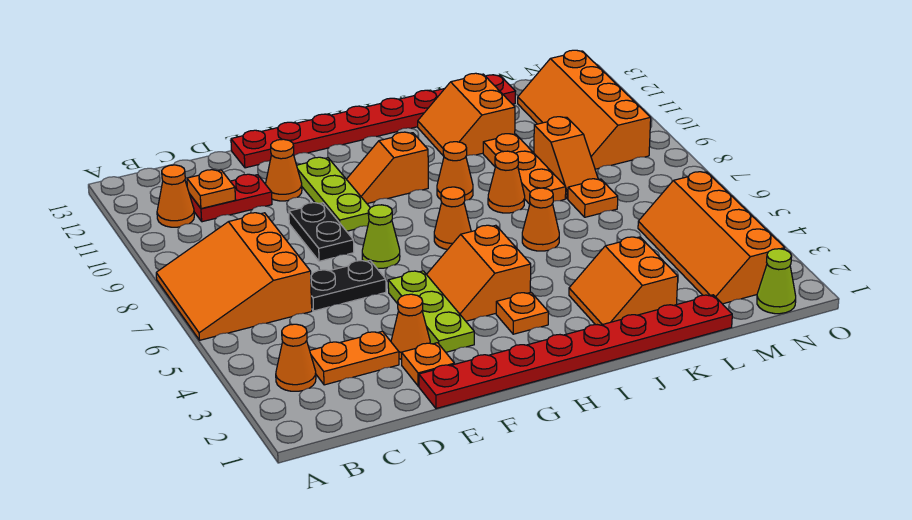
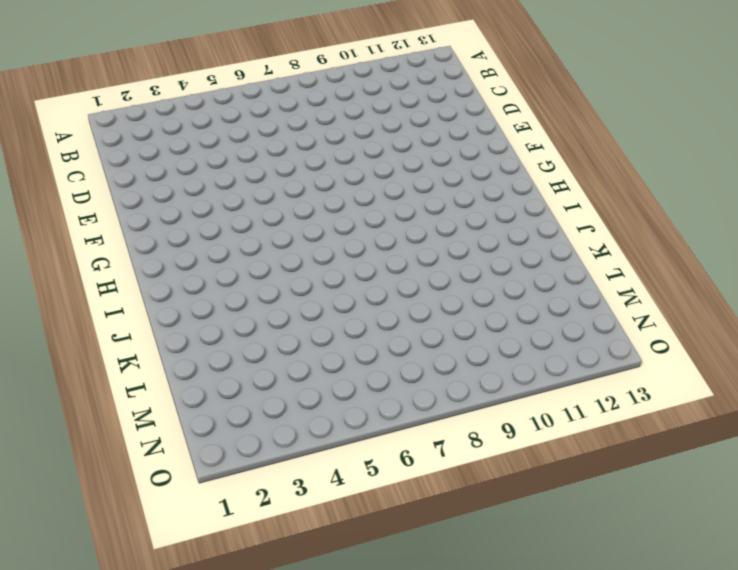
none -> orange slope A6:C8 level 1 top C
none -> orange cone B3 level 1
none -> orange cone B11 level 1
none -> orange plate C3:D3 level 1

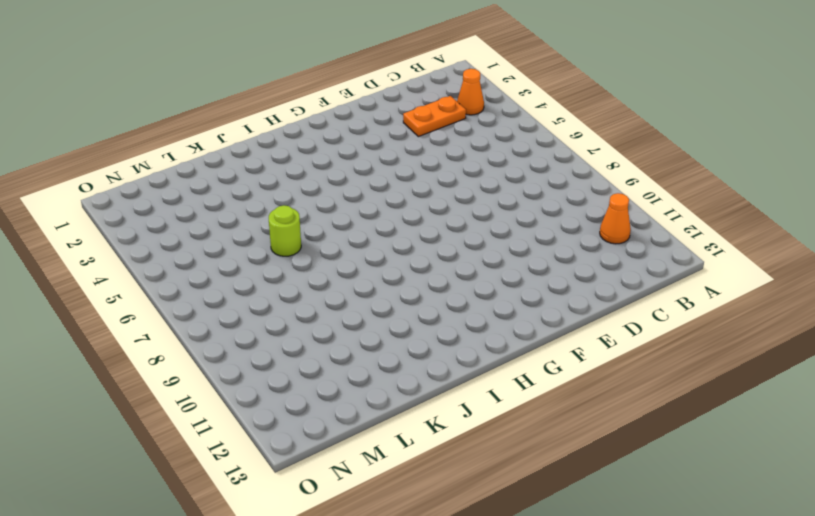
lime round brick K6 level 1 -> none
none -> orange slope A6:C8 level 1 top C
none -> red plate C11:D11 level 1
none -> black plate D6:E6 level 1
none -> red plate E1:L1 level 1

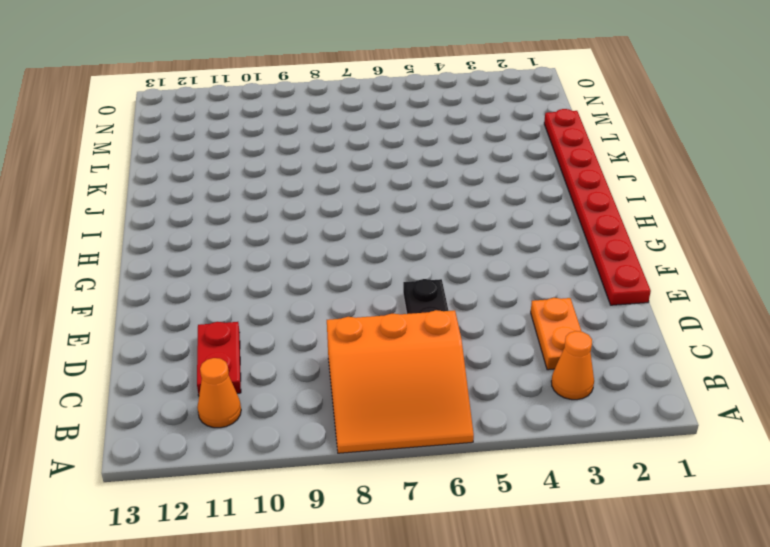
none -> orange plate E2 level 1
none -> orange cone E3 level 1
none -> black plate E8:E9 level 1
none -> orange cone E11 level 1

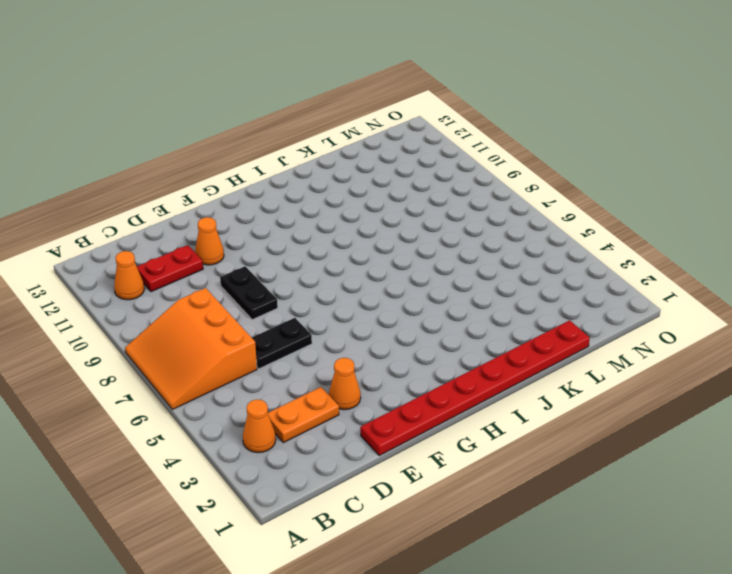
none -> orange plate E2 level 1
none -> red plate E13:L13 level 1
none -> lime plate F3:F5 level 1
none -> lime cone F7 level 1

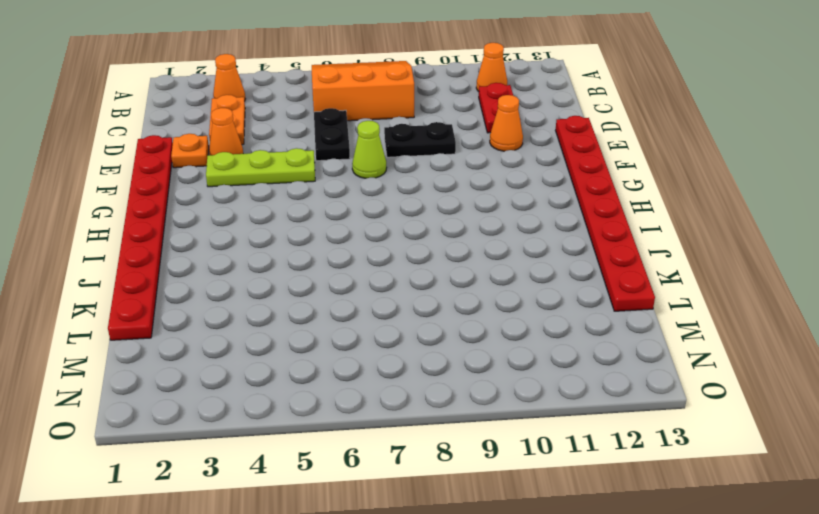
none -> lime plate F9:F11 level 1
none -> orange slope G4:H5 level 1 top H
none -> orange slope G10:H10 level 1 top H
none -> orange plate H3 level 1

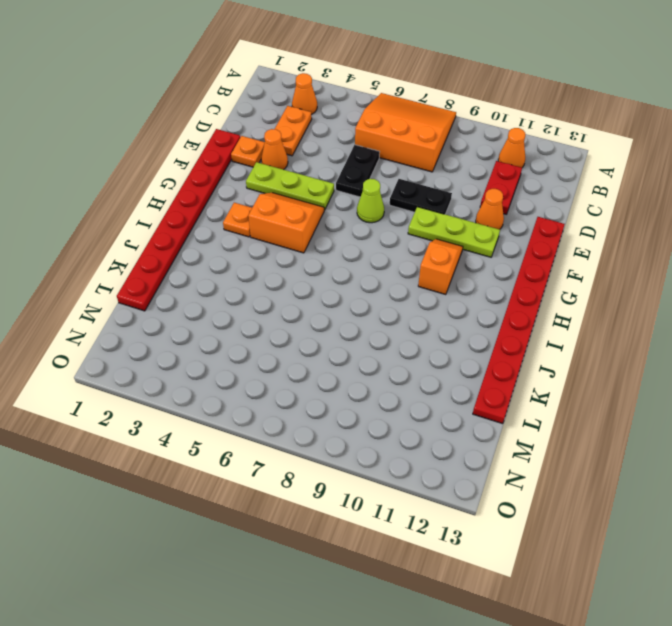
none -> orange cone H7 level 1
none -> orange cone I9 level 1
none -> orange slope J2:K3 level 1 top K
none -> orange cone J6 level 1

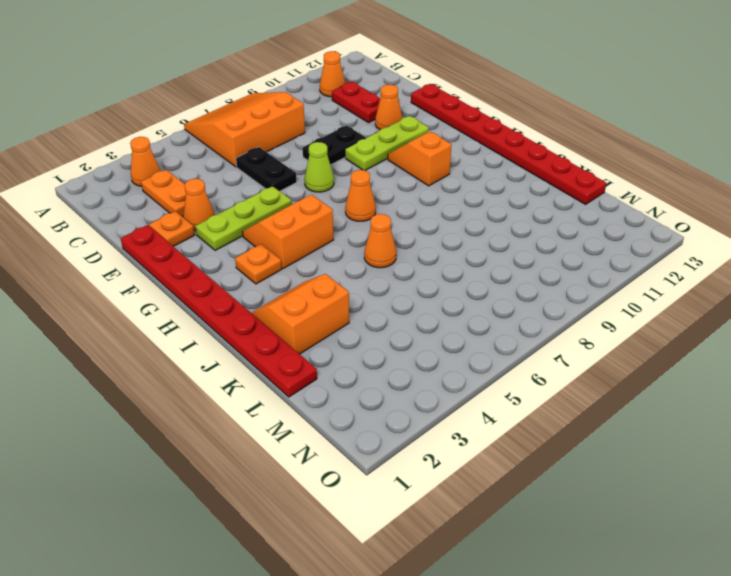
none -> orange cone I9 level 1
none -> orange cone J8 level 1
none -> orange slope J11:K12 level 1 top K
none -> orange plate K8:K10 level 1

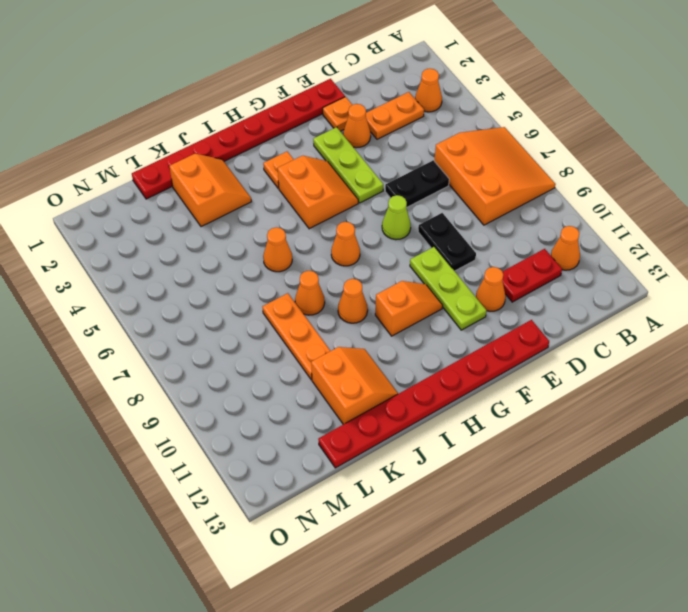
none -> orange plate L7 level 1
none -> orange slope L8:L9 level 1 top 9
none -> orange slope M2:N5 level 1 top N
none -> orange slope M9:N12 level 1 top N

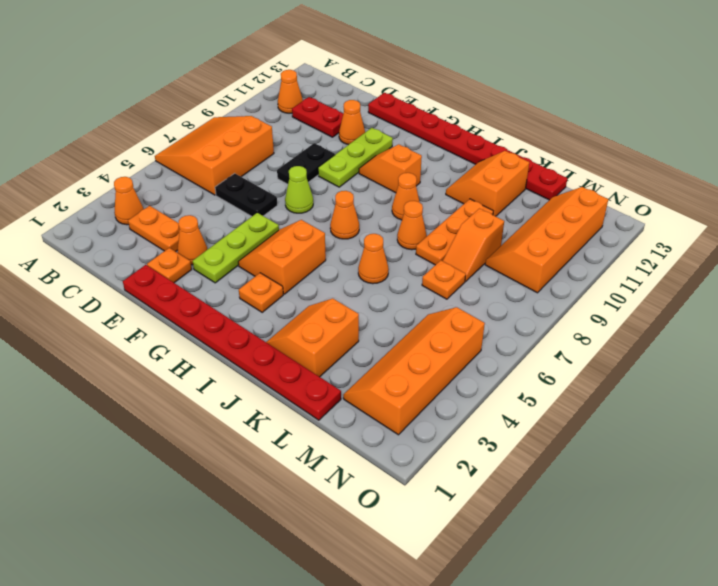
none -> lime cone N1 level 1
none -> orange plate C11 level 2

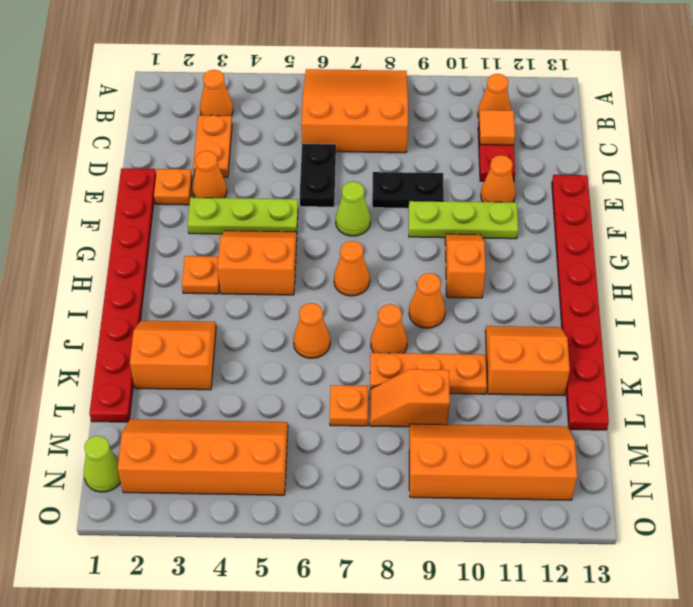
orange tile C11 level 2 -> orange plate C11 level 2

